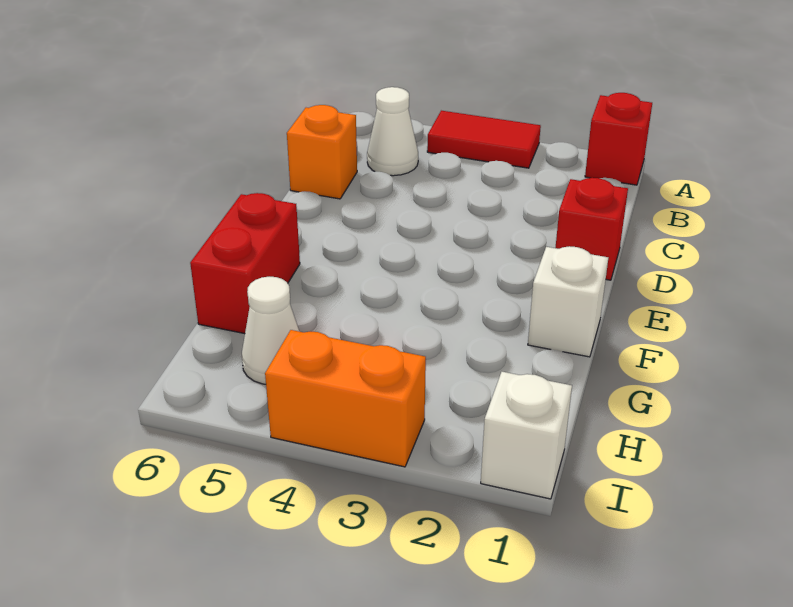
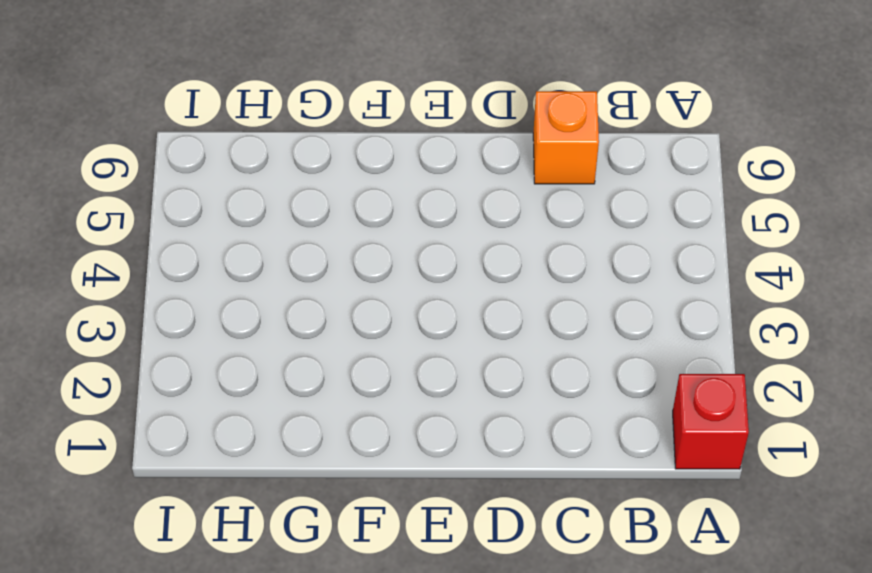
none -> red tile A3:A4 level 1
none -> white cone B5 level 1

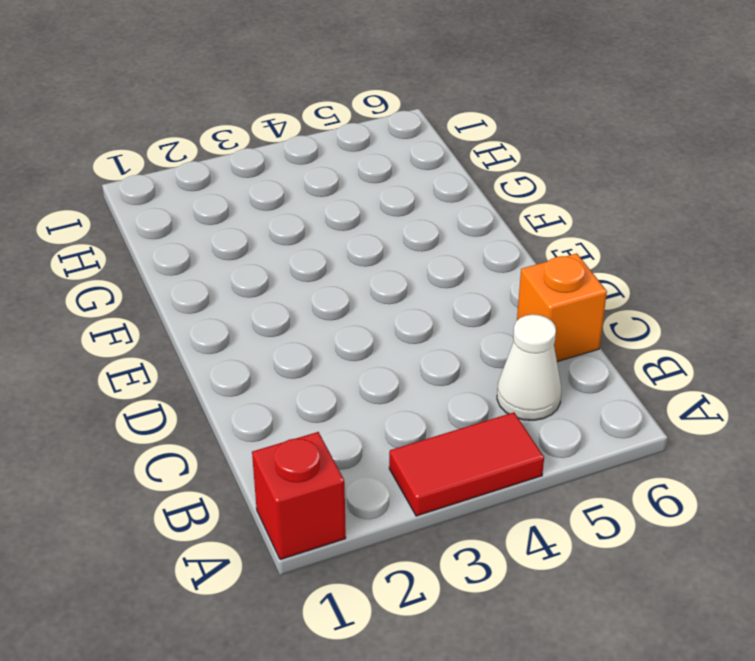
none -> red brick D1 level 1
none -> white brick F1 level 1

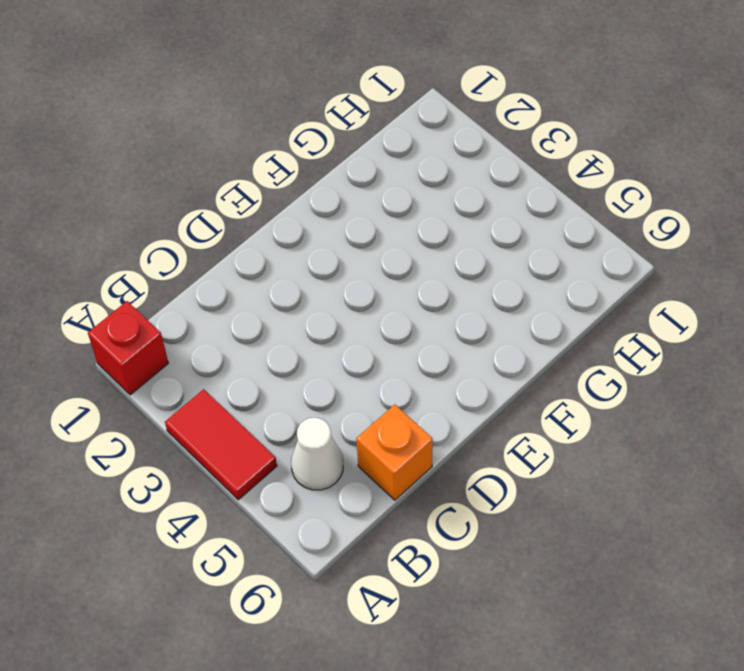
none -> red brick D1 level 1
none -> white brick F1 level 1

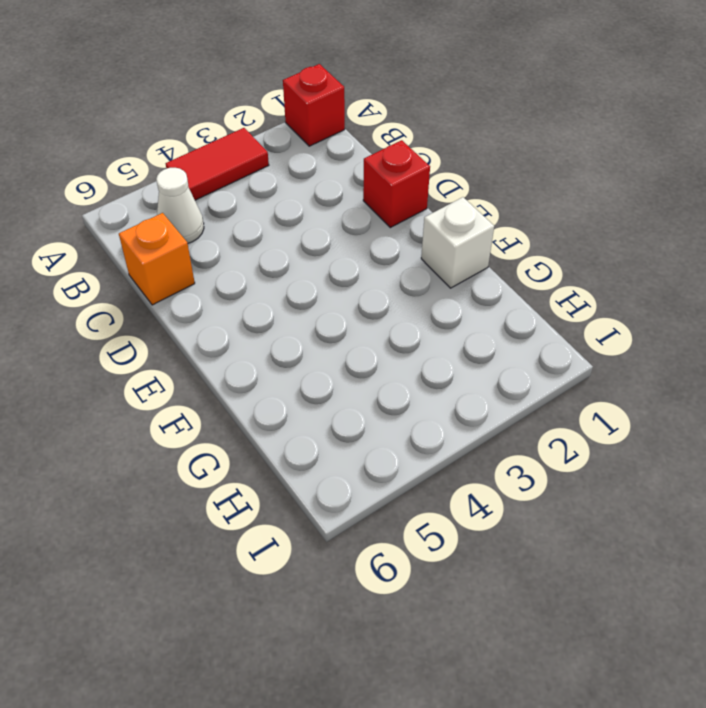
none -> red brick F6:G6 level 1
none -> white cone H5 level 1

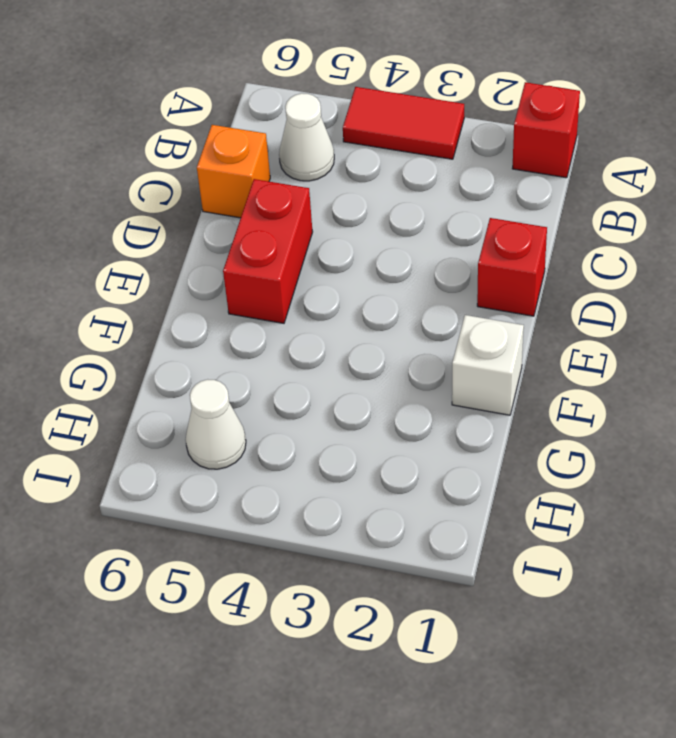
red brick D5:E5 level 1 -> red brick F6:G6 level 1
none -> white brick I1 level 1
none -> orange brick I3:I4 level 1

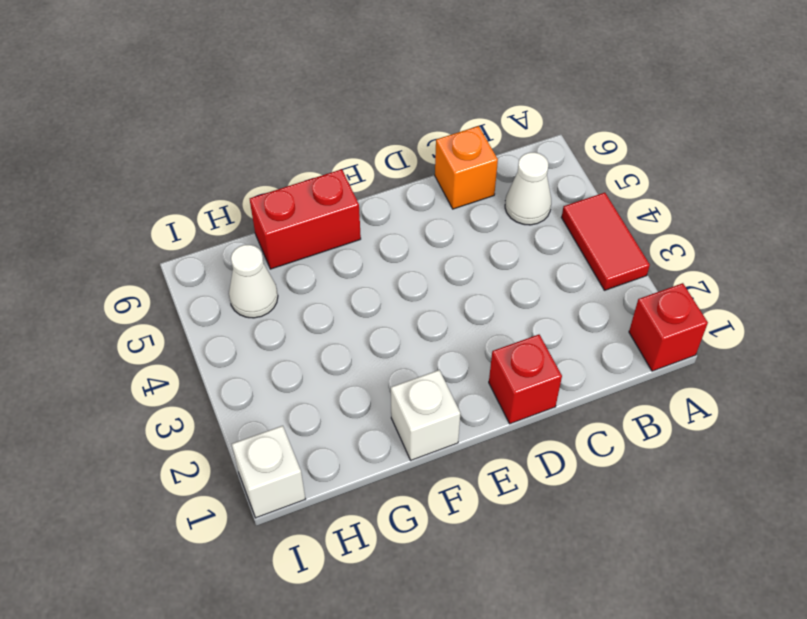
none -> orange brick I3:I4 level 1

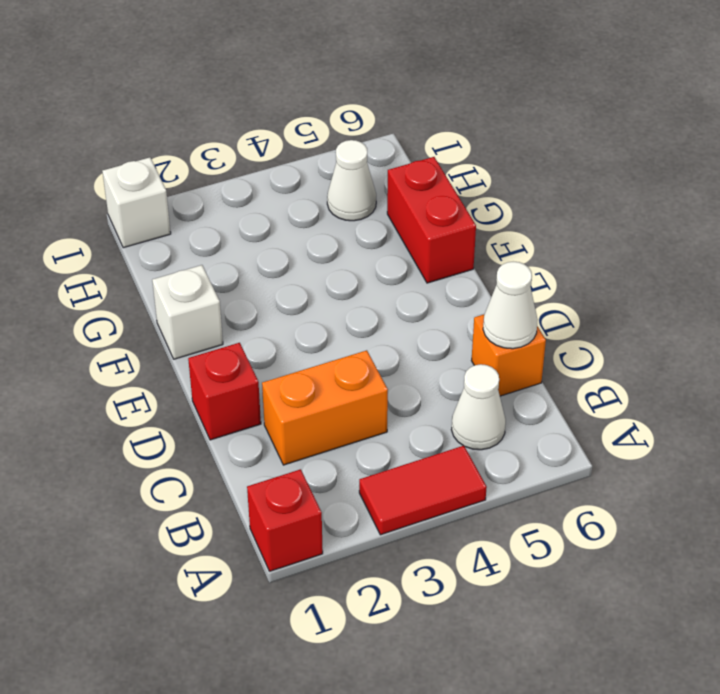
orange brick C2:C3 level 1 -> orange brick I3:I4 level 1
white cone C6 level 2 -> none

